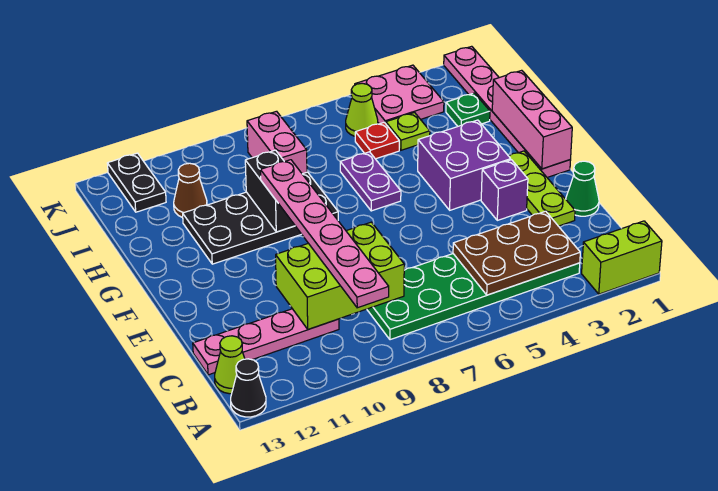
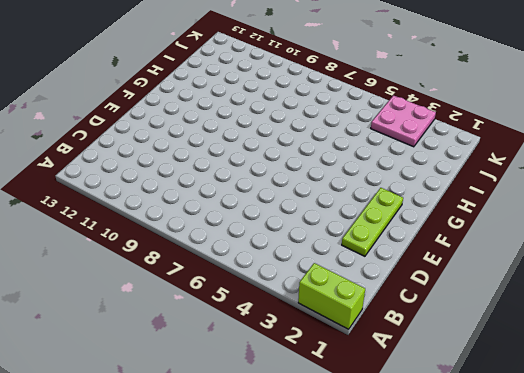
none -> black cone A13 level 1
none -> green plate B3:C8 level 1
none -> lime cone B13 level 1

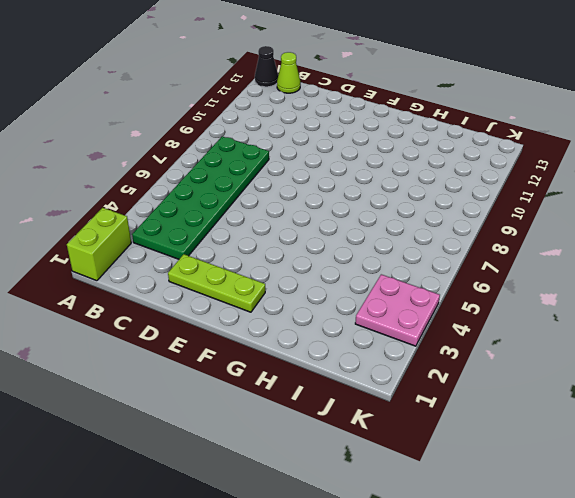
none -> pink plate C10:C13 level 1
none -> green cone D1 level 1
none -> purple brick E3 level 1

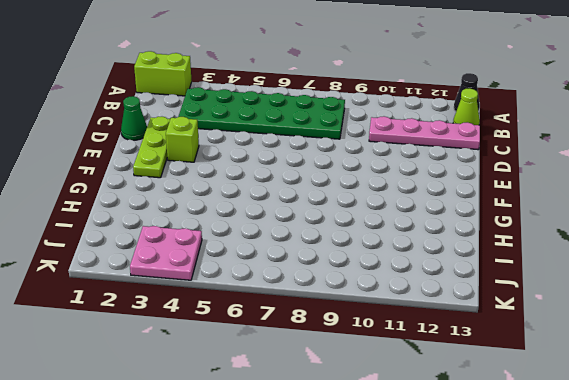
lime brick E3 level 1 -> purple brick E3 level 1
none -> pink plate F1:K1 level 1
none -> purple brick F3:G4 level 1
none -> purple plate G6:H6 level 1

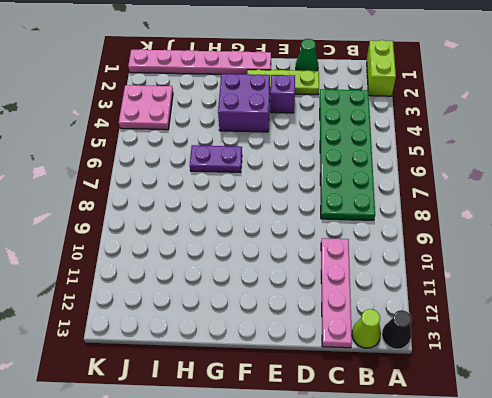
none -> black plate G8:H11 level 1
none -> green plate I2 level 1
none -> lime plate I4 level 1

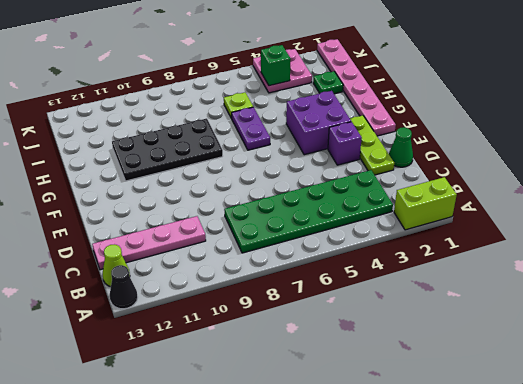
lime plate I6 level 1 -> lime plate I4 level 1
green brick J4 level 2 -> none
none -> red plate I5 level 1
none -> pink brick I8:J8 level 1
none -> brown cone I11 level 1

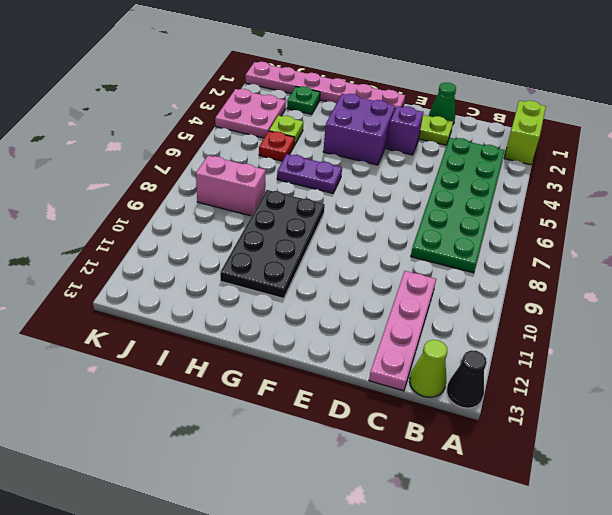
none -> brown cone I11 level 1
none -> lime cone J5 level 1
none -> black plate J12:K12 level 1

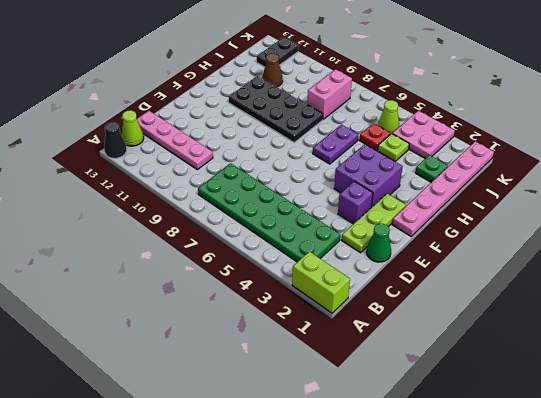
none -> brown plate B3:C5 level 2
none -> lime brick C8:D10 level 2
none -> pink brick F1:H1 level 2

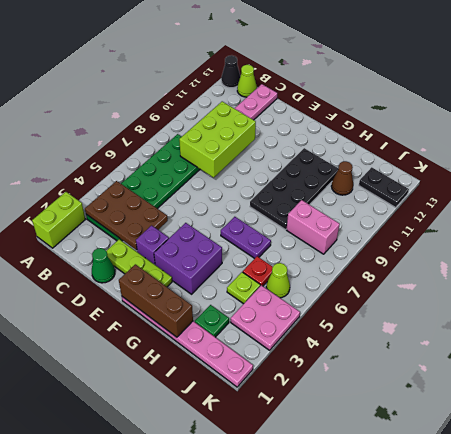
brown plate B3:D4 level 2 -> brown plate B3:C5 level 2
brown brick F1:H1 level 2 -> pink brick F1:H1 level 2
none -> black brick G9:H9 level 2
none -> pink plate B9:G9 level 3

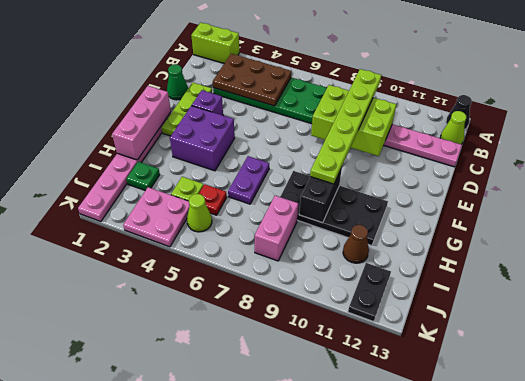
lime plate B9:G9 level 3 -> pink plate B9:G9 level 3

